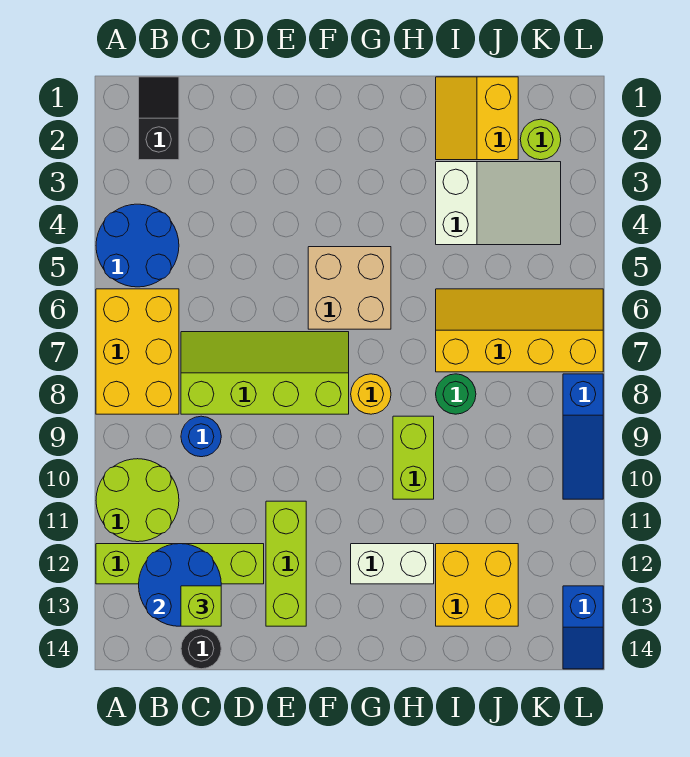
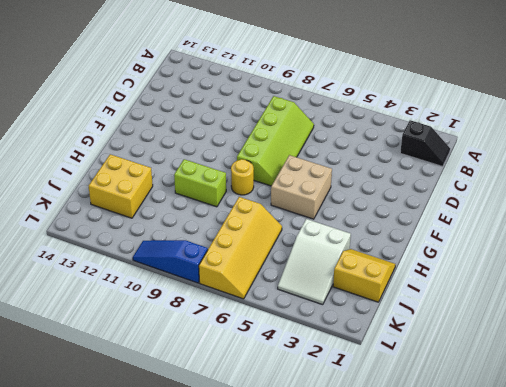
none -> blue round brick A4:B5 level 1
none -> yellow brick A6:B8 level 1
none -> lime round brick A10:B11 level 1

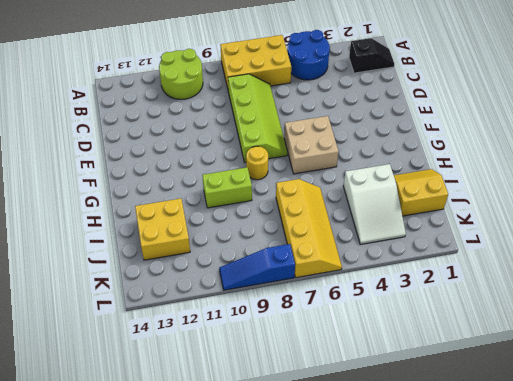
none -> lime brick A12:D12 level 1
none -> blue round brick C9 level 1
none -> black round brick C14 level 1

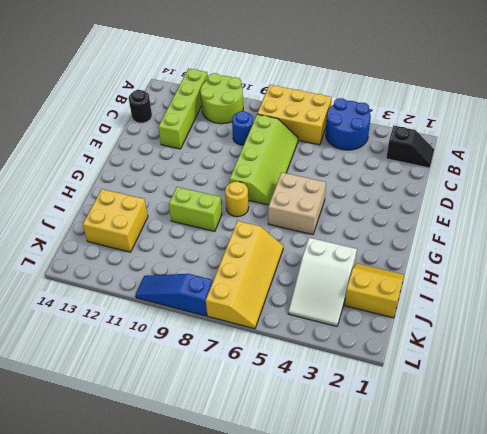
none -> lime brick E11:E13 level 1
none -> white brick G12:H12 level 1
none -> green round brick I8 level 1

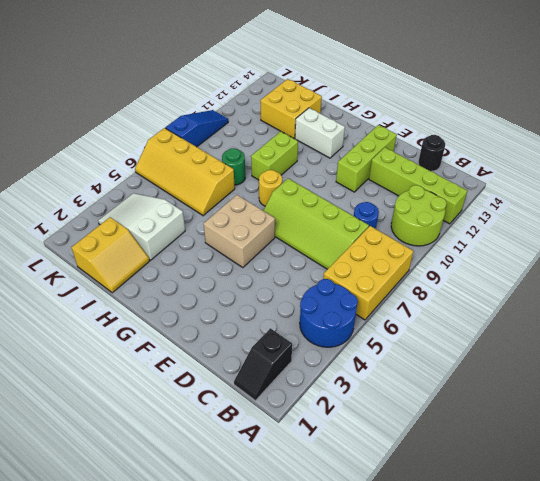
none -> lime round brick K2 level 1
none -> blue slope L13:L14 level 1 top 13
none -> blue round brick B12:C13 level 2

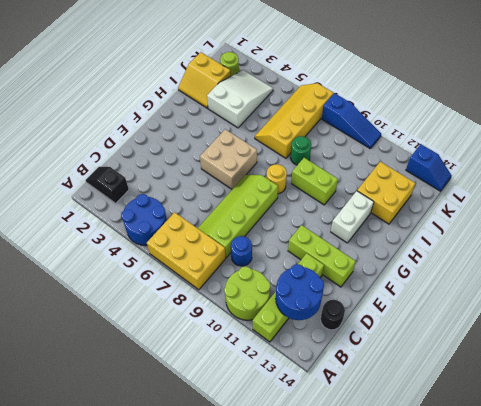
none -> lime brick C13 level 3

